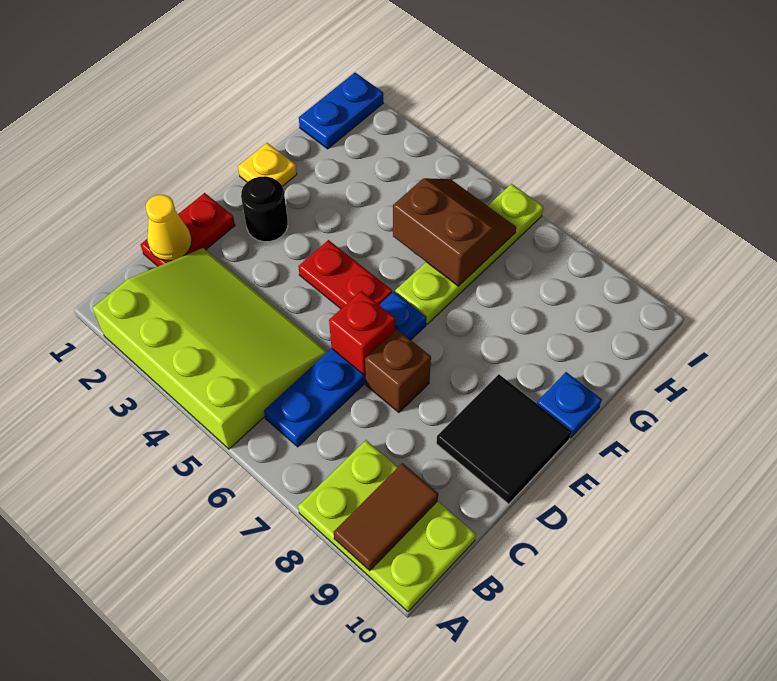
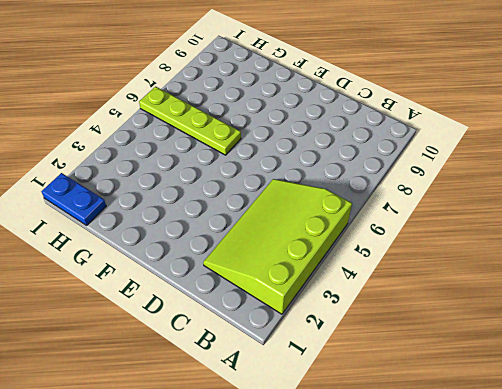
none -> lime plate A8:B10 level 1
none -> blue plate B6:E6 level 1
none -> red plate C1:D1 level 1

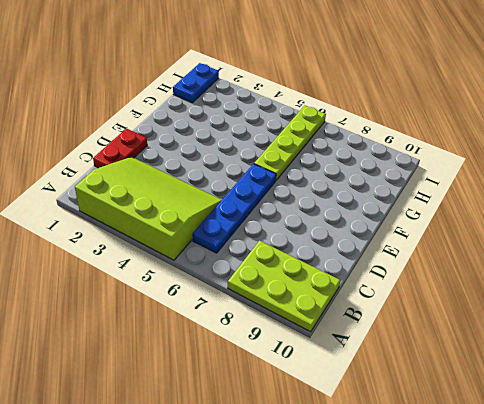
none -> brown brick D7 level 1
none -> black tile D9:E10 level 1
none -> black round brick E2 level 1

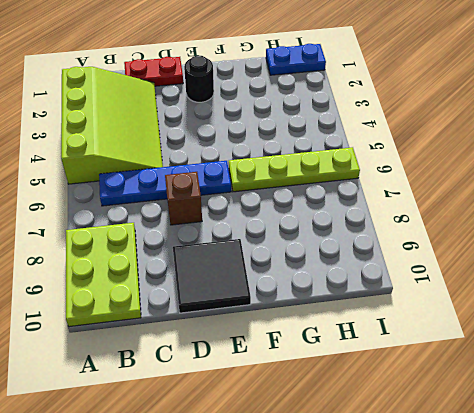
none -> red plate E4:E5 level 1
none -> yellow plate F1 level 1
none -> blue plate F10 level 1

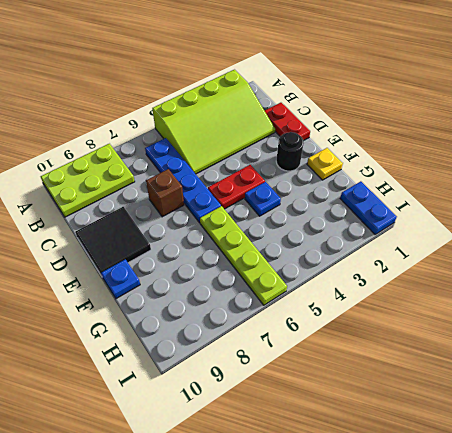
blue plate F4 level 1 -> none
none -> brown tile A9:B9 level 2
none -> yellow cone C1 level 2
none -> red brick D6 level 2

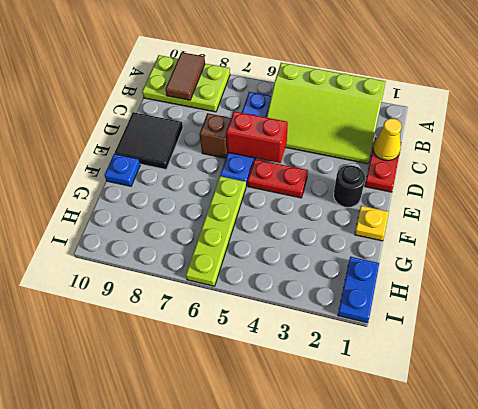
red brick D5:D6 level 2 -> red brick D6 level 2
none -> brown slope G5:H6 level 2 top G

